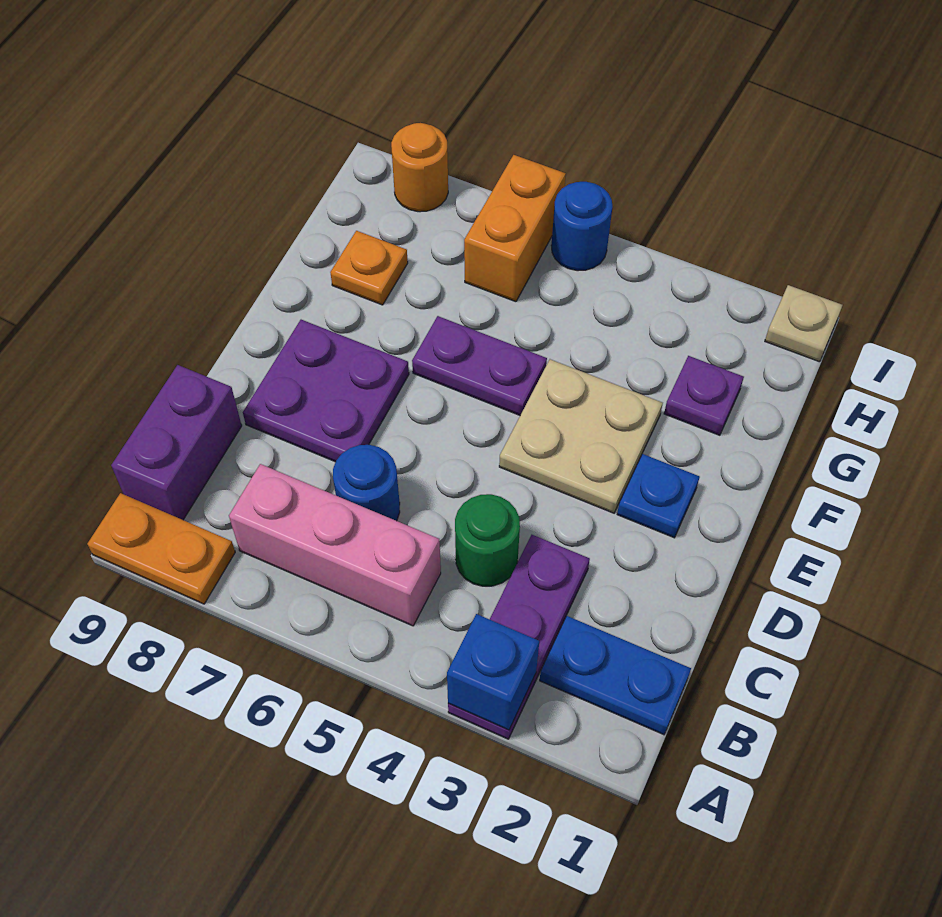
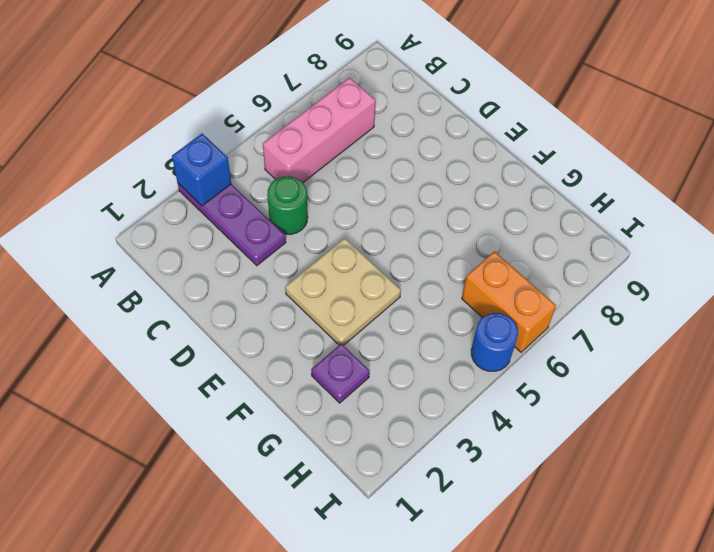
none -> orange plate A8:A9 level 1
none -> blue plate B1:B2 level 1
none -> purple brick B9:C9 level 1

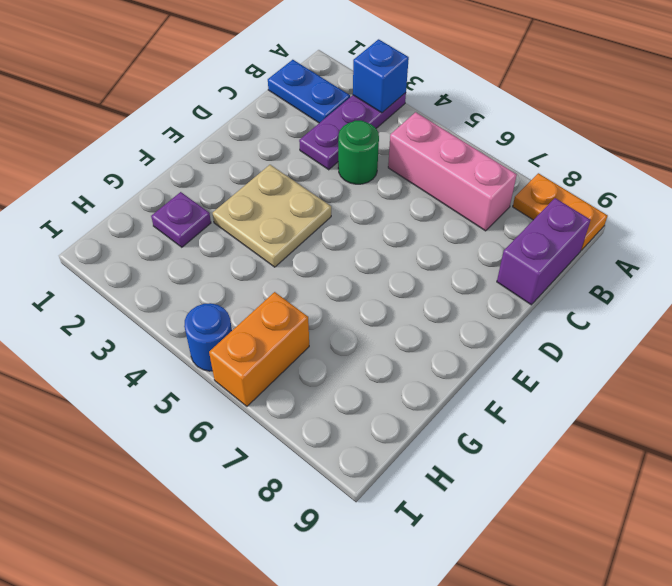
none -> blue round brick C6 level 1
none -> purple plate D7:E8 level 1
none -> blue plate E2 level 1

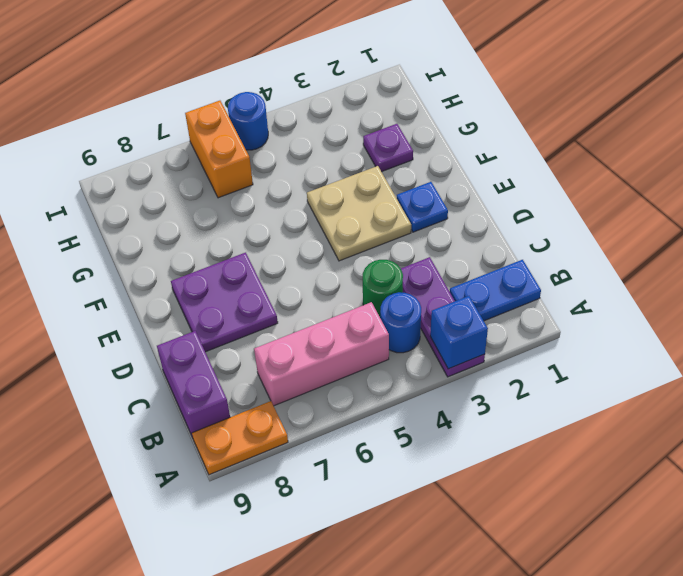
blue round brick B4 level 1 -> blue round brick C6 level 1
none -> purple plate F5:F6 level 1
none -> orange plate G8 level 1
none -> tan plate I1 level 1

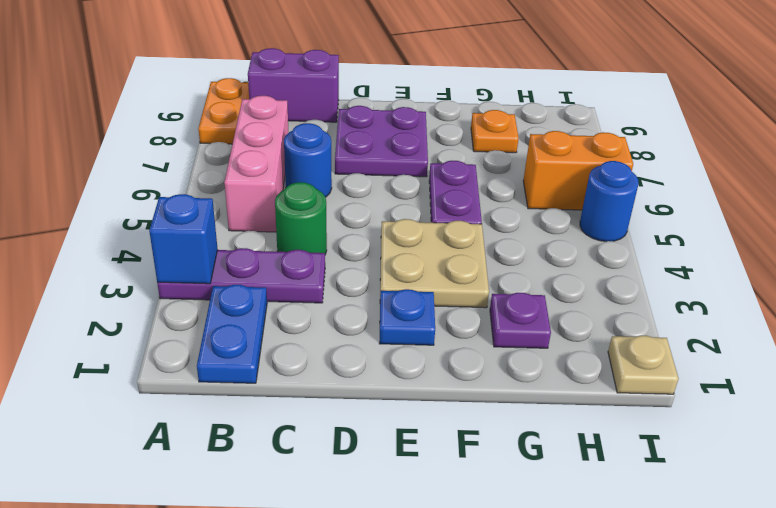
none -> orange round brick I8 level 1

